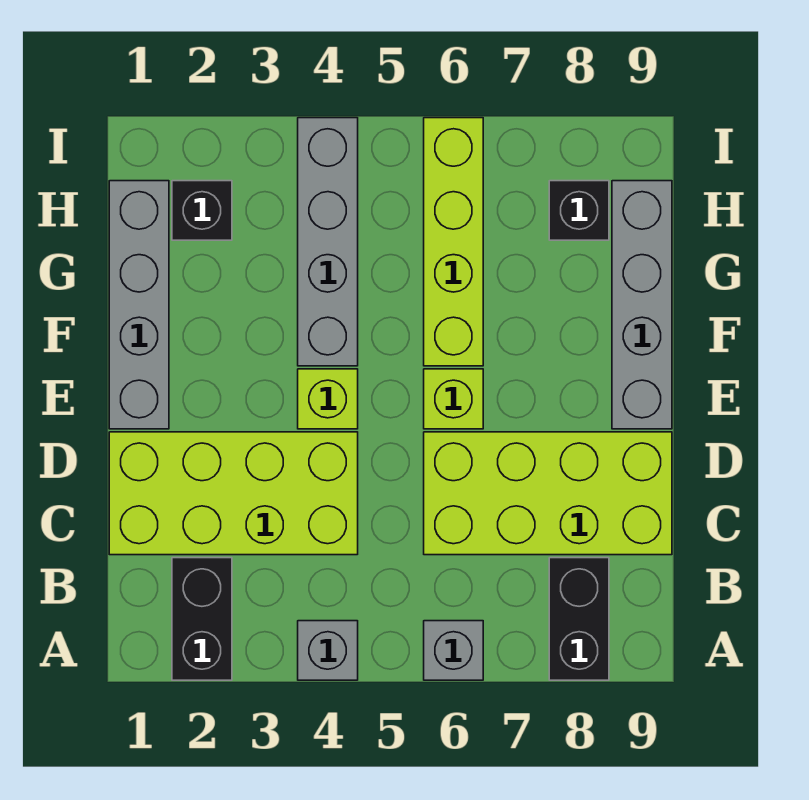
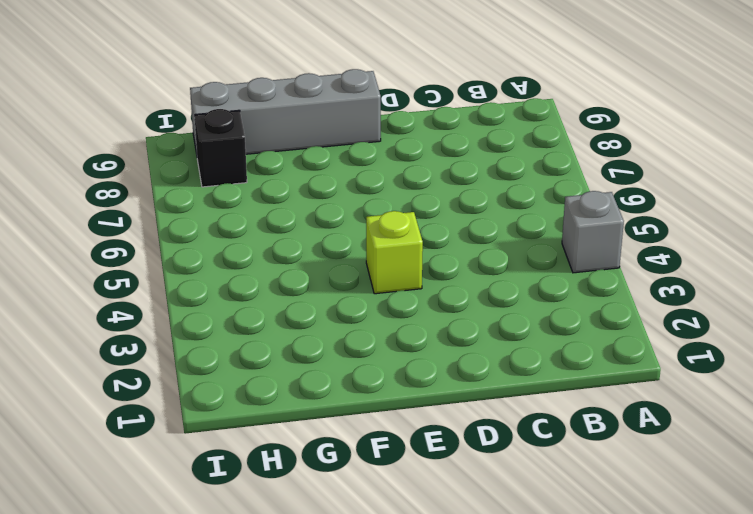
none -> black brick A2:B2 level 1
none -> grey brick A6 level 1
none -> black brick A8:B8 level 1

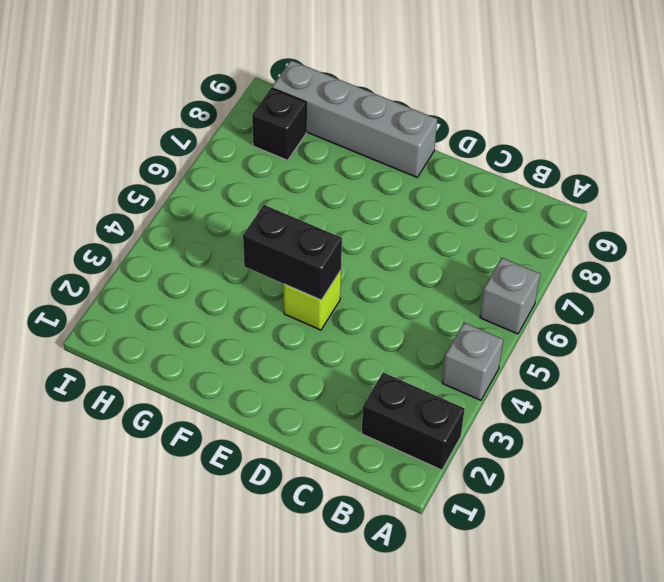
black brick E4:F4 level 2 -> black brick A8:B8 level 1
none -> lime brick C1:D4 level 1
none -> lime brick C6:D9 level 1
none -> grey brick E1:H1 level 1

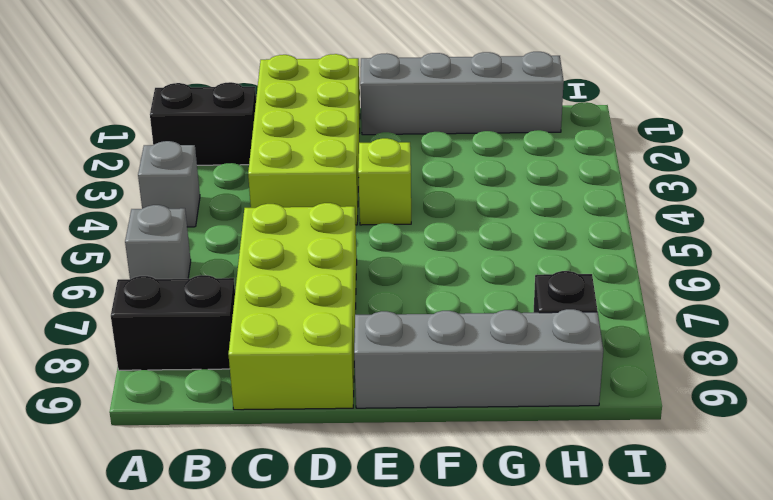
none -> lime brick E6 level 1
none -> grey brick F4:I4 level 1
none -> lime brick F6:I6 level 1

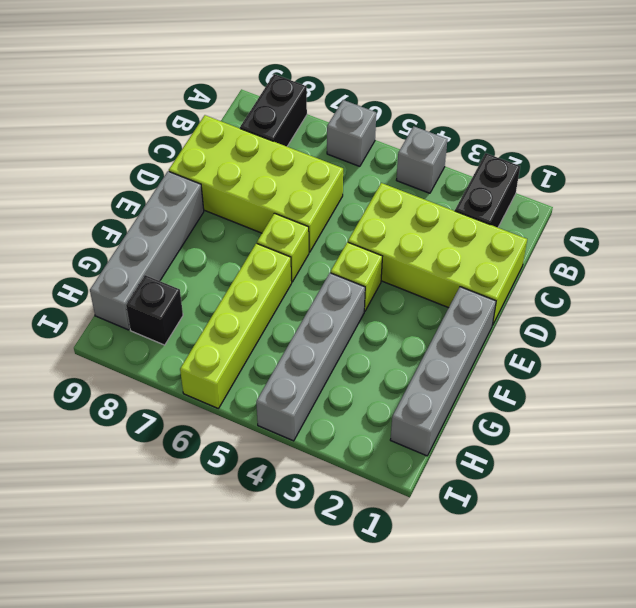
none -> black brick H2 level 1

